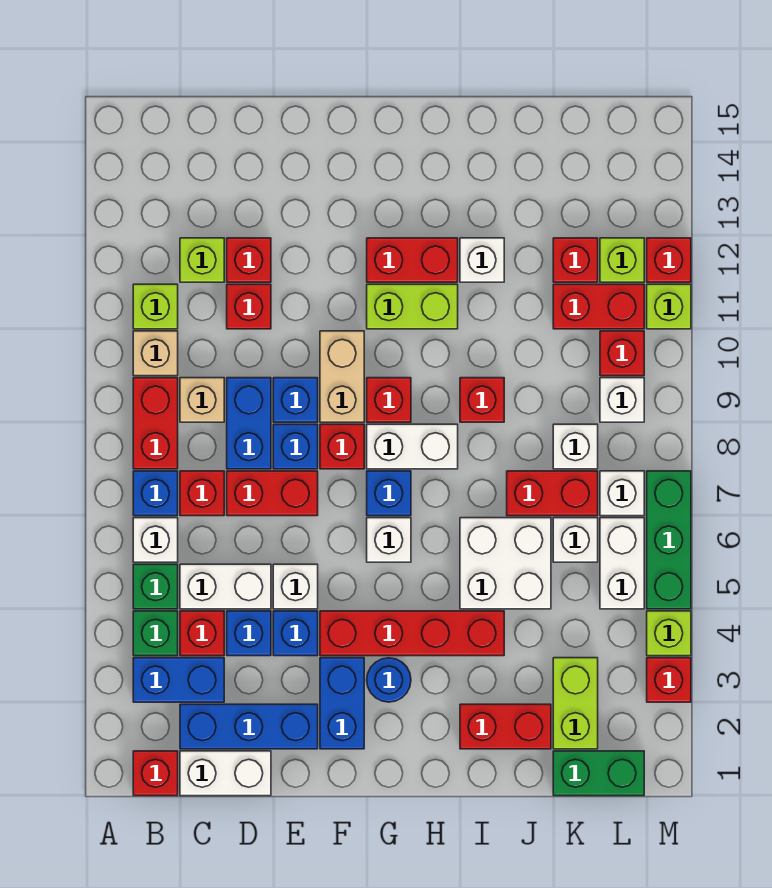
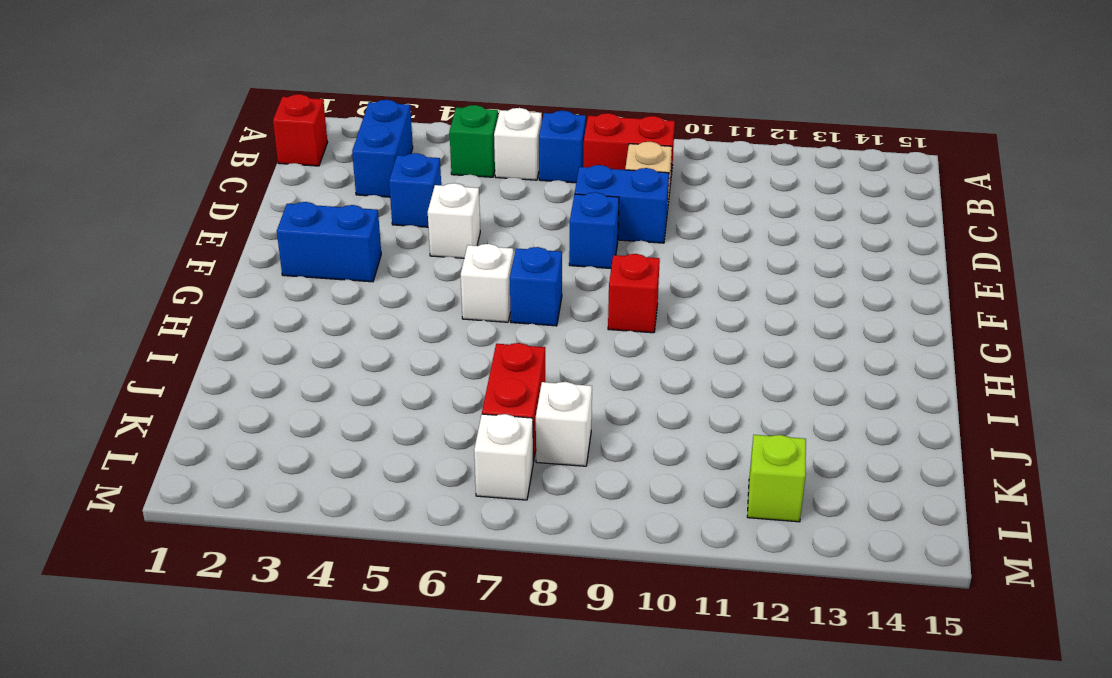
none -> green brick B4 level 1
none -> tan brick B10 level 1
none -> lime brick B11 level 1
none -> white brick C1:D1 level 1

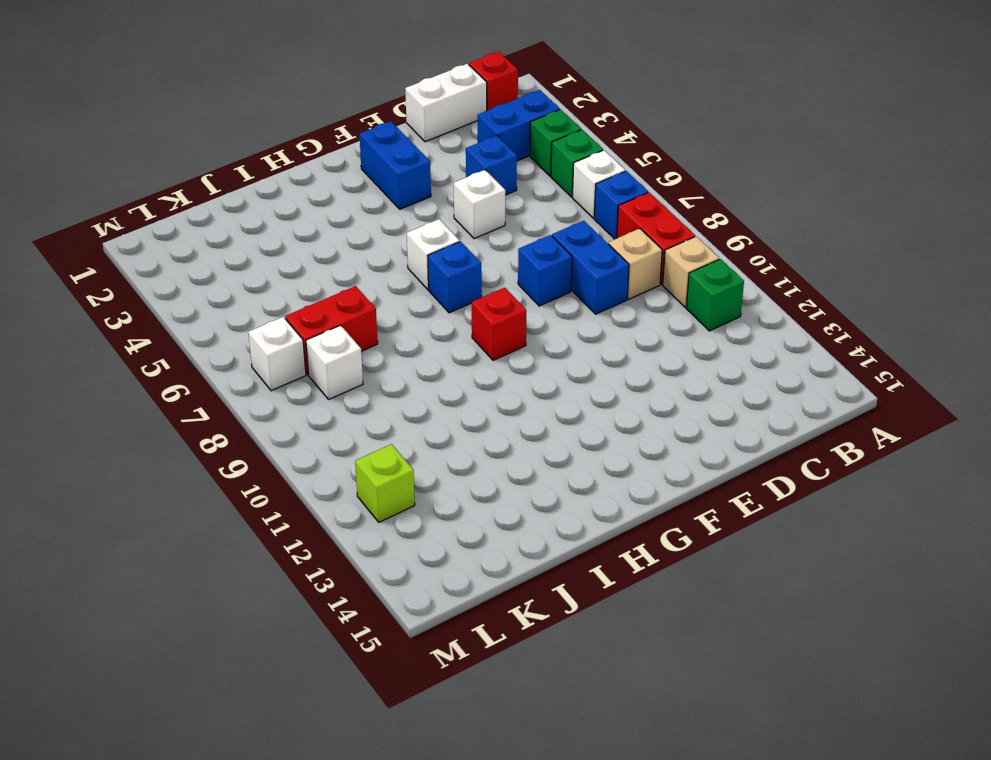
green brick B11 level 1 -> lime brick B11 level 1
none -> blue brick C2:E2 level 1
none -> red brick C4 level 1
none -> white brick C5:D5 level 1
none -> red brick C7 level 1

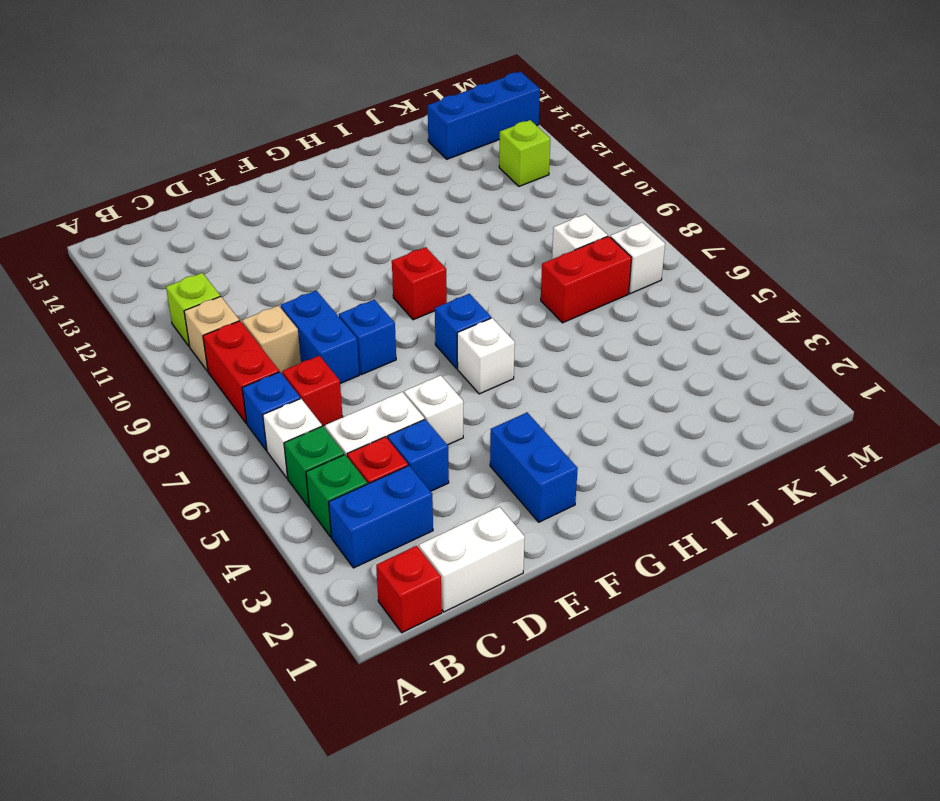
blue brick K14:M14 level 1 -> blue brick C2:E2 level 1
none -> lime brick C12 level 1
none -> red brick D7:E7 level 1
none -> red brick D11 level 1
none -> red brick D12 level 1

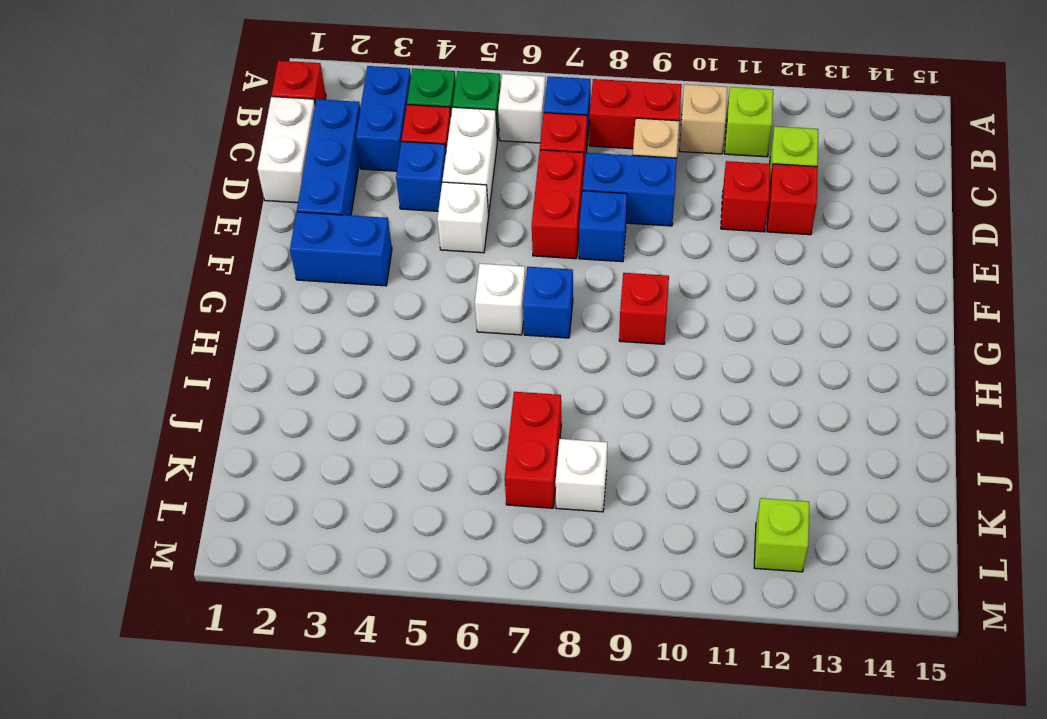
none -> blue brick E4 level 1
none -> blue brick E9 level 1
none -> red brick F4:I4 level 1
none -> red brick F8 level 1

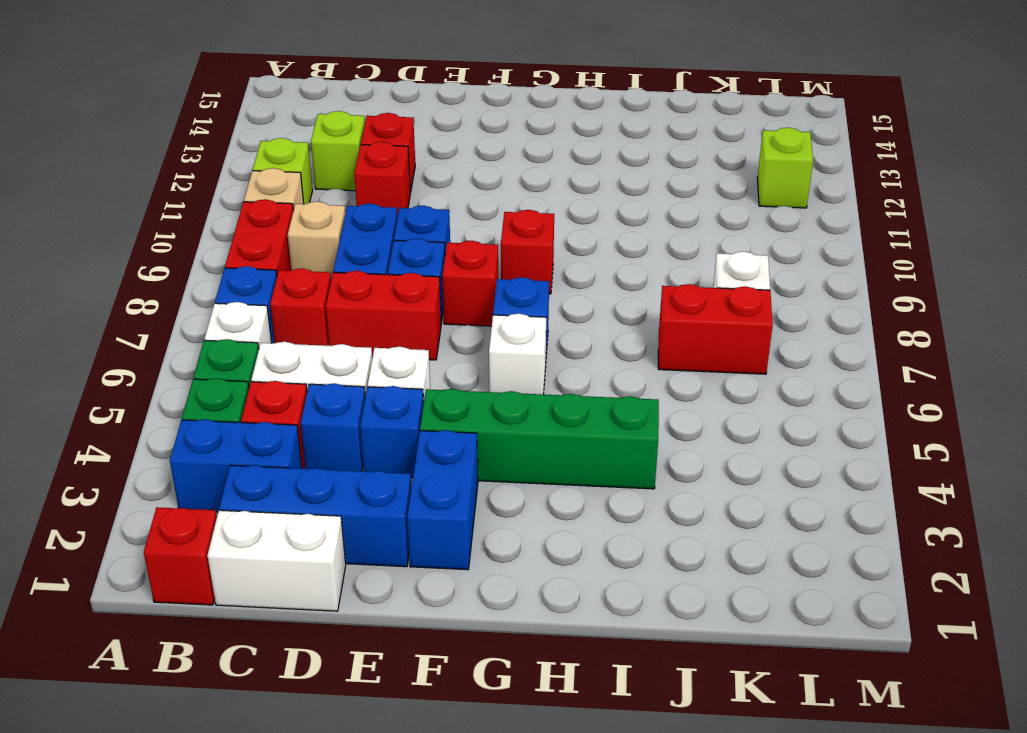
green brick F4:I4 level 1 -> red brick F4:I4 level 1
none -> tan brick F9:F10 level 1
none -> blue round brick G3 level 1
none -> white brick G8:H8 level 1
none -> lime brick G11:H11 level 1

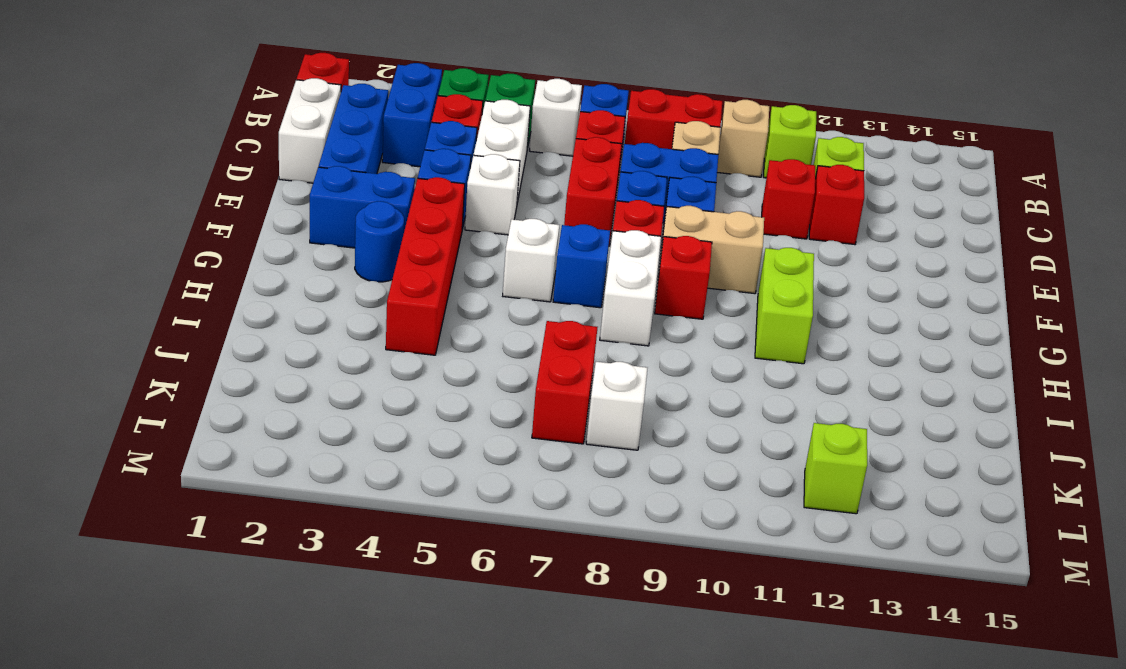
none -> red brick G12:H12 level 1
none -> red brick I2:J2 level 1
none -> white brick I5:J6 level 1
none -> red brick I9 level 1

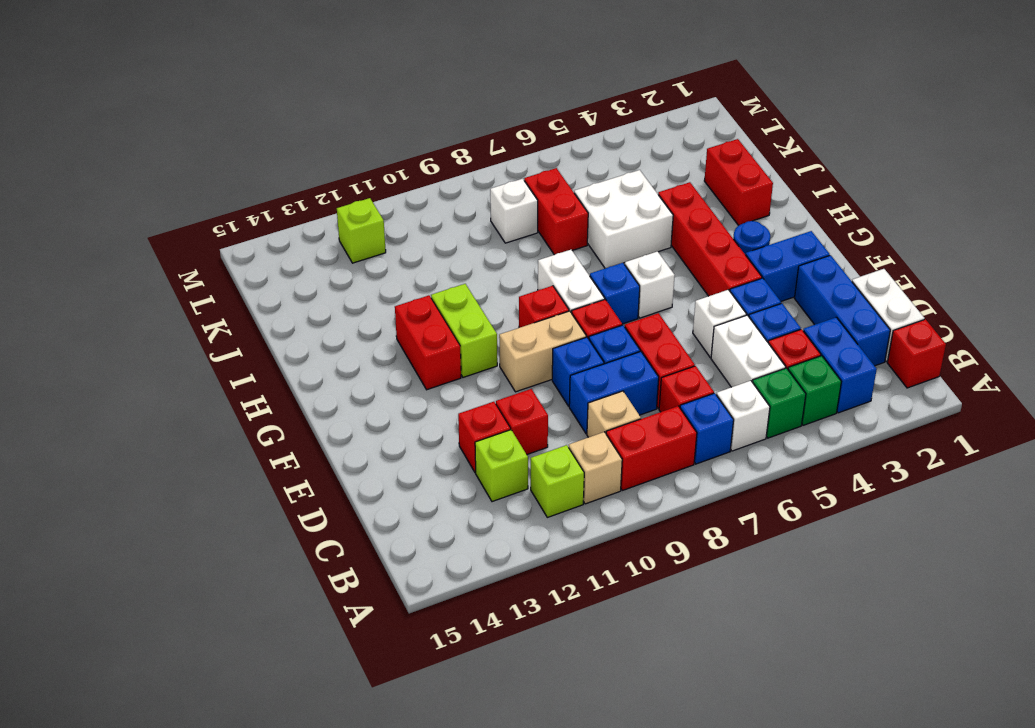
none -> red brick I9 level 1
none -> white brick I12 level 1
none -> green brick K1:L1 level 1
none -> lime brick K2:K3 level 1

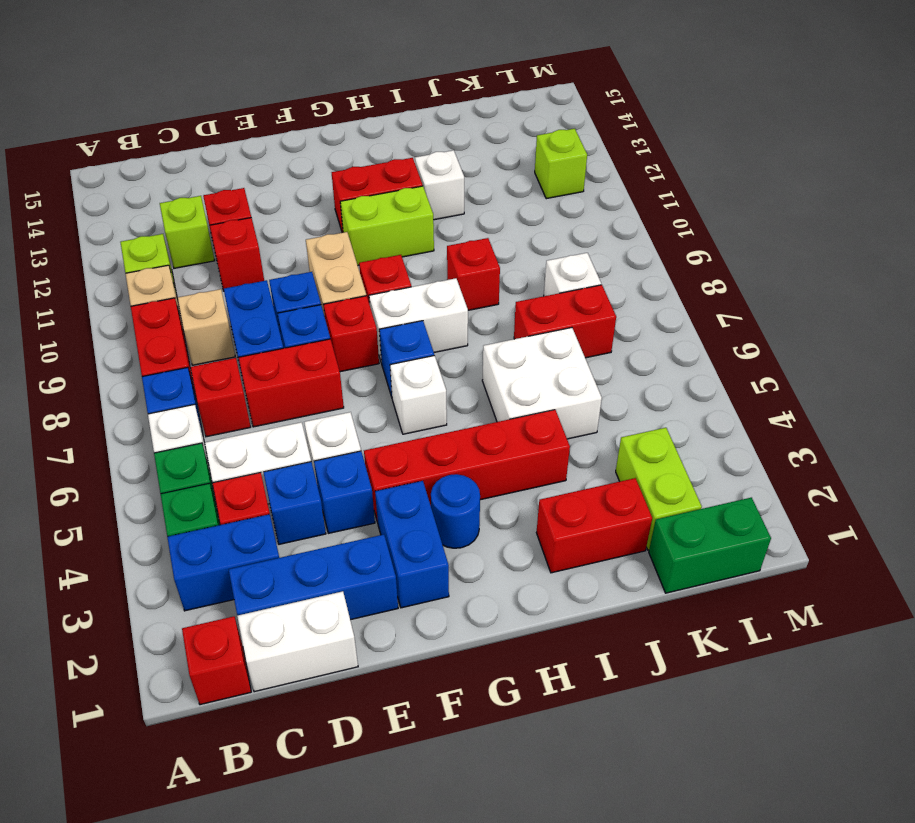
none -> white brick K6 level 1
none -> red brick K11:L11 level 1
none -> red brick K12 level 1
none -> white brick L5:L6 level 1

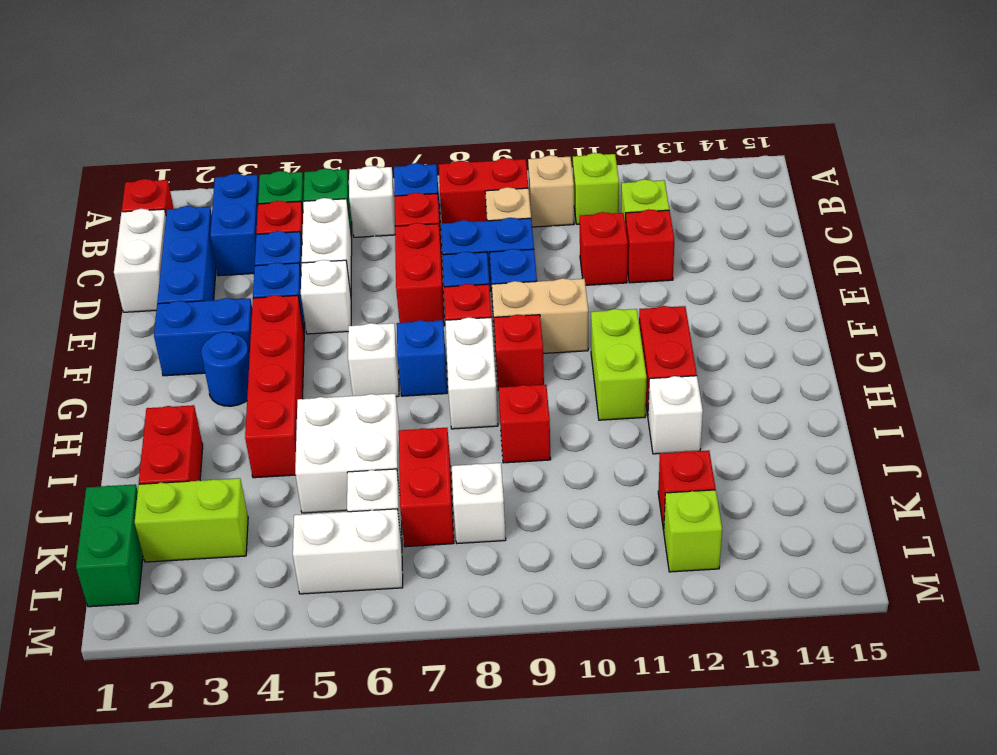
none -> red brick K11:L11 level 1
none -> white brick L7 level 1
none -> white brick L9 level 1
none -> red brick L10 level 1

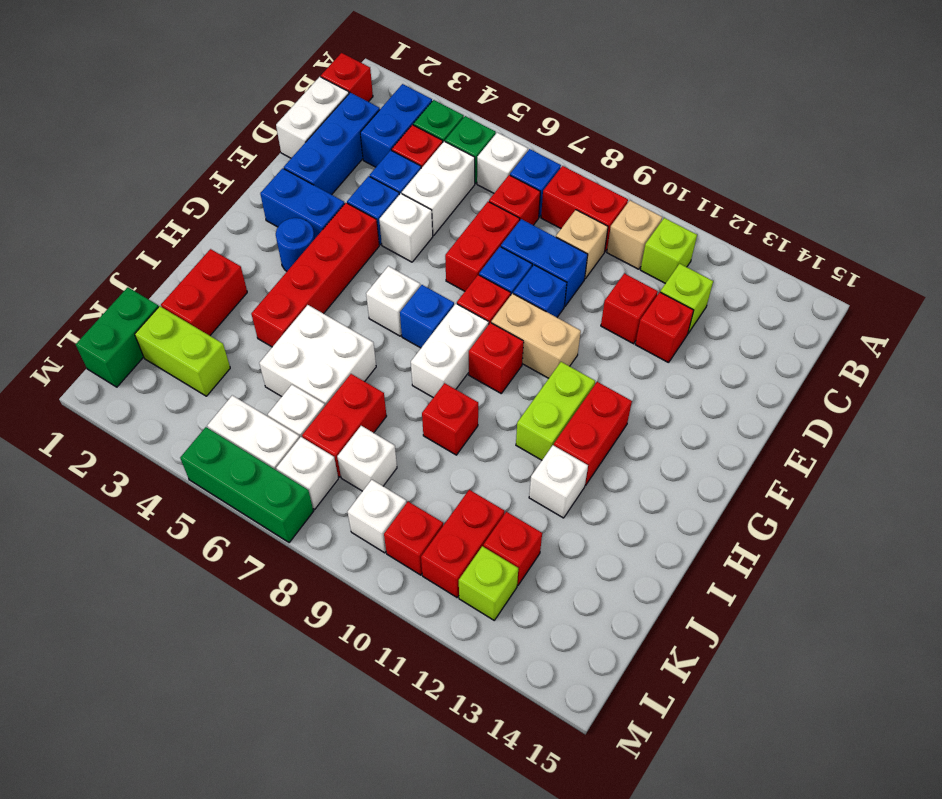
none -> red brick M3 level 1
none -> lime brick M4 level 1
none -> lime brick M11 level 1
none -> red brick M12 level 1

